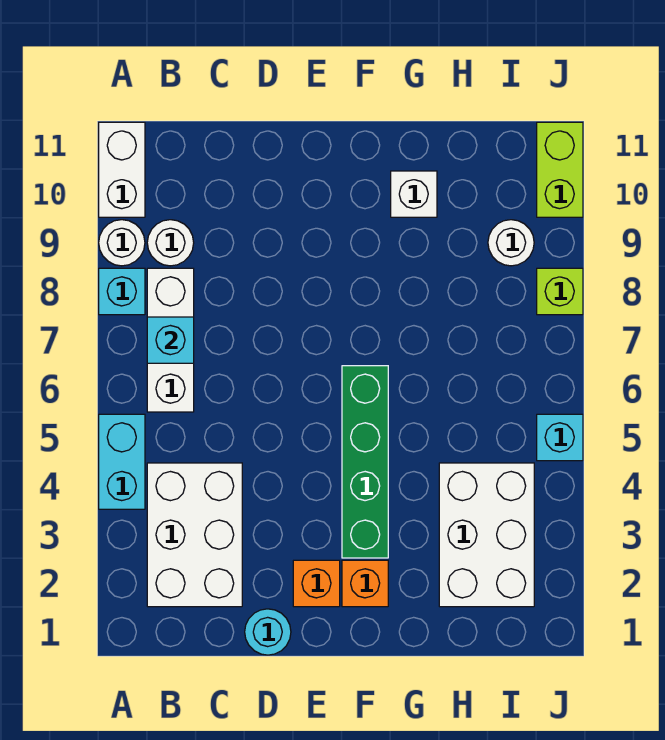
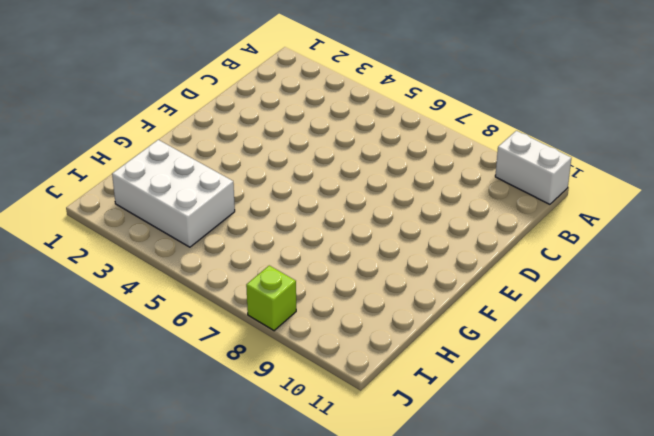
none -> cyan brick A4:A5 level 1
none -> cyan brick A8 level 1
none -> white round brick A9 level 1

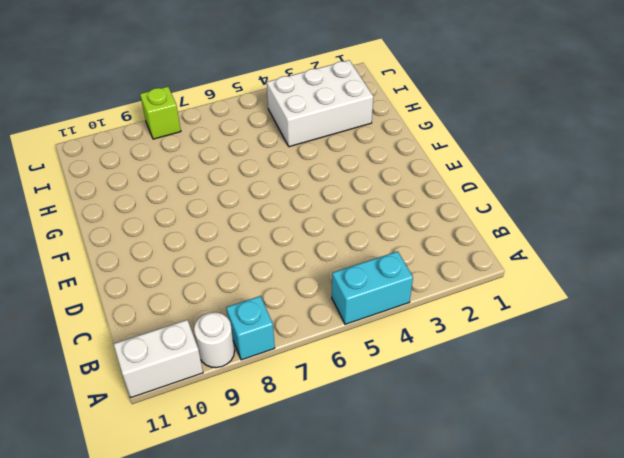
none -> white brick B2:C4 level 1
none -> white brick B6:B8 level 1
none -> white round brick B9 level 1

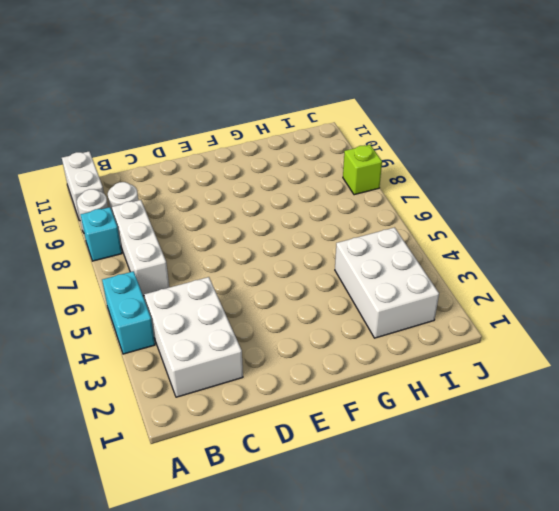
none -> cyan round brick D1 level 1
none -> orange brick E2 level 1
none -> orange brick F2 level 1

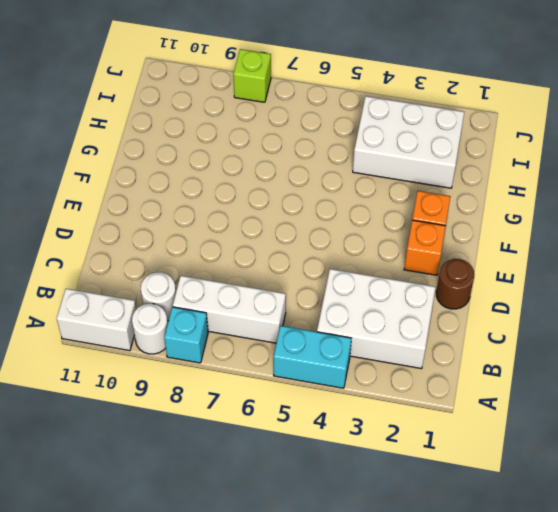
brown round brick D1 level 1 -> cyan round brick D1 level 1
none -> green brick F3:F6 level 1
none -> white brick G10 level 1
none -> white round brick I9 level 1

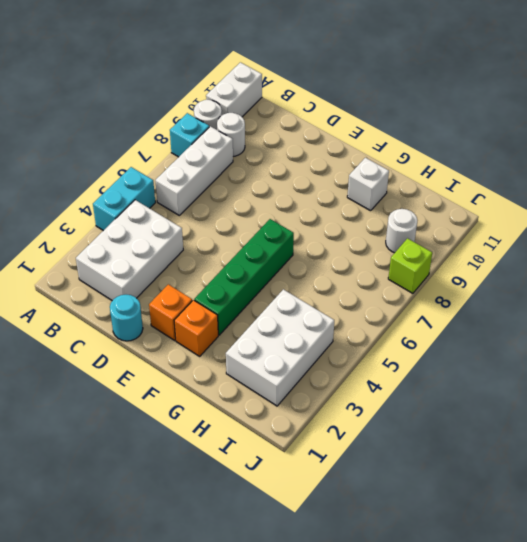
none -> cyan brick J5 level 1
none -> lime brick J10:J11 level 1
none -> cyan brick B7 level 2

